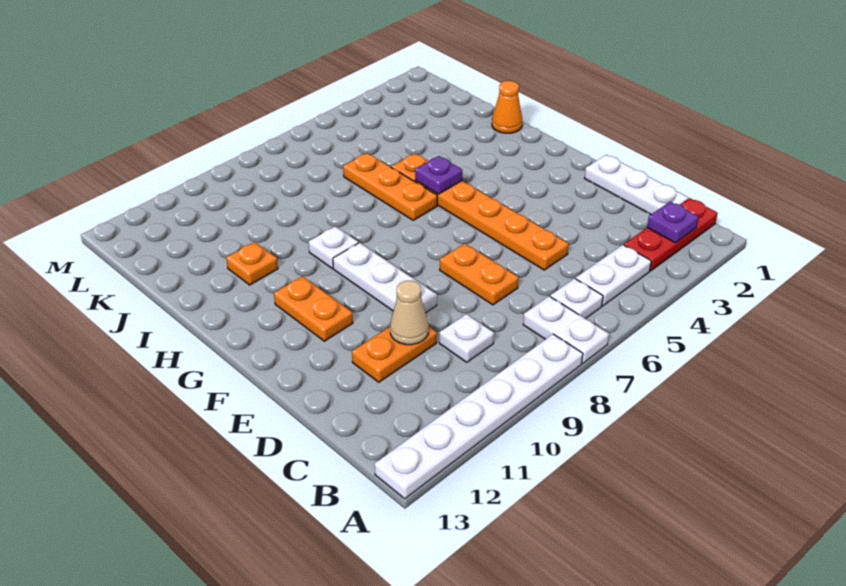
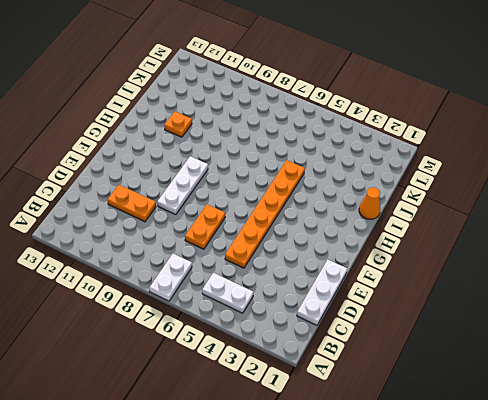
none -> white plate A8:A13 level 1
none -> red plate B1:B3 level 1
none -> white plate B6 level 1

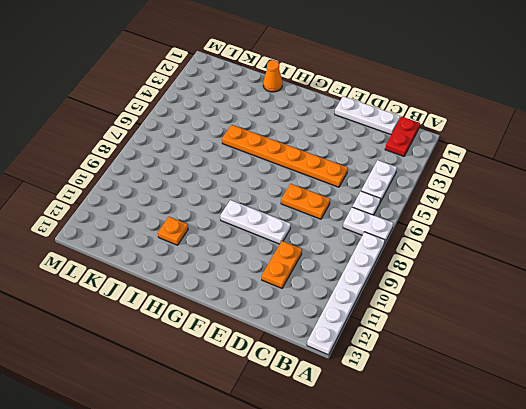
red plate B1:B2 level 1 -> red plate B1:B3 level 1
none -> white plate C9 level 1
none -> orange plate F11:G11 level 1
none -> orange plate H6:J6 level 1

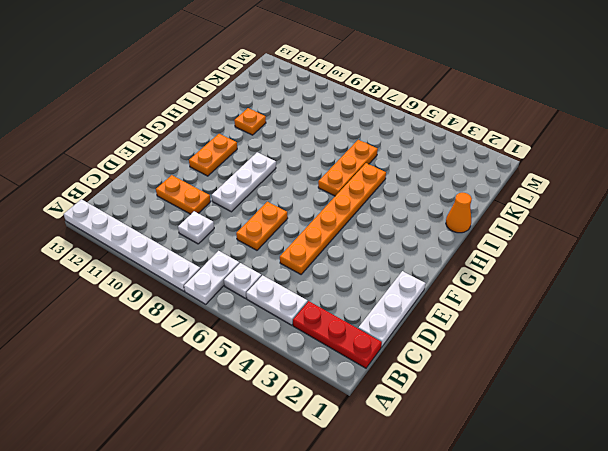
none -> white plate H9 level 1
none -> purple plate B2 level 2
none -> tan cone D10 level 2

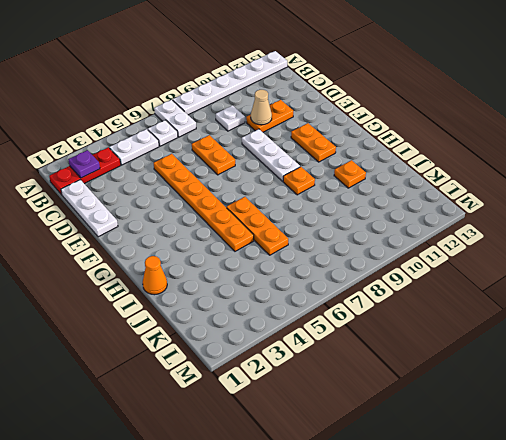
orange plate H9 level 1 -> white plate H9 level 1
none -> purple plate H5 level 2

